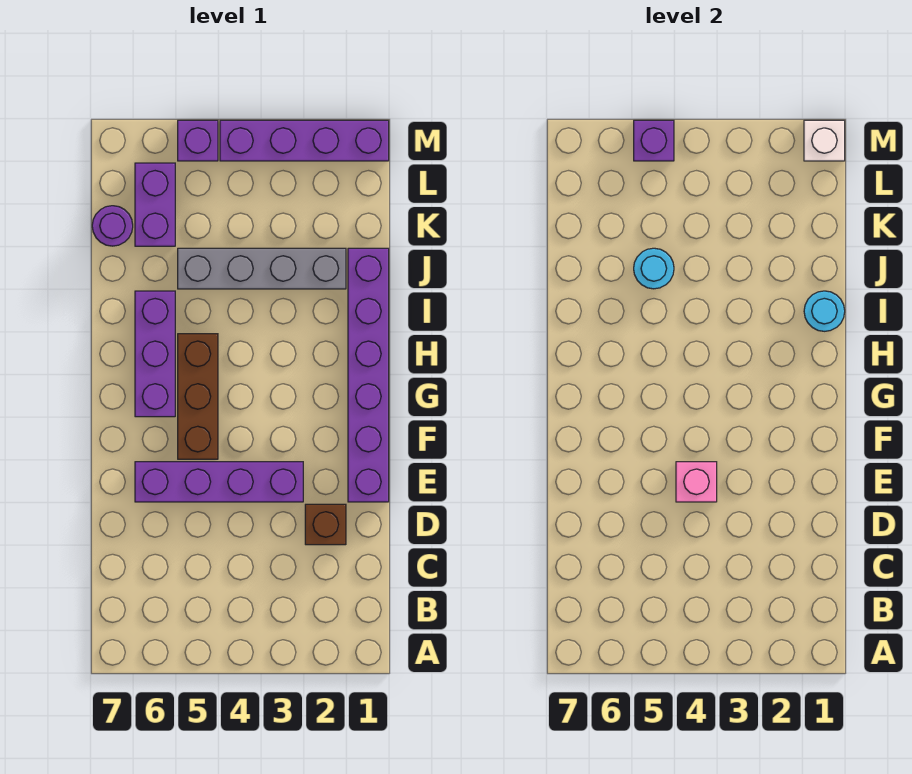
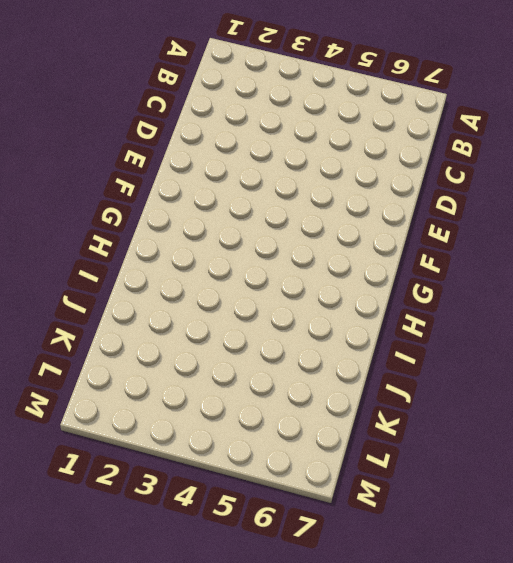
none -> brown brick D2 level 1
none -> purple brick E1:J1 level 1
none -> purple brick E3:E6 level 1

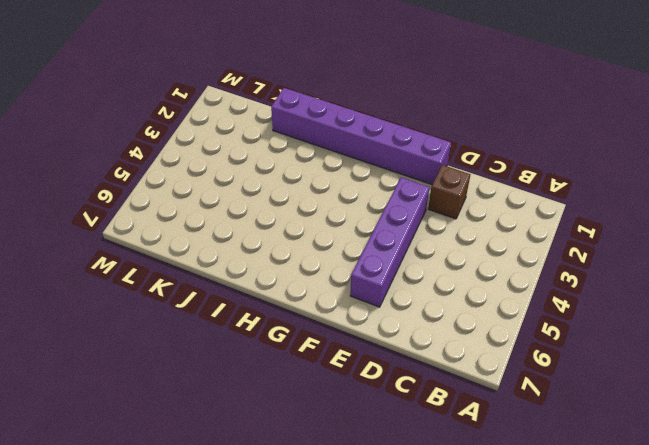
none -> brown brick F5:H5 level 1
none -> purple brick G6:I6 level 1
none -> grey brick J2:J5 level 1

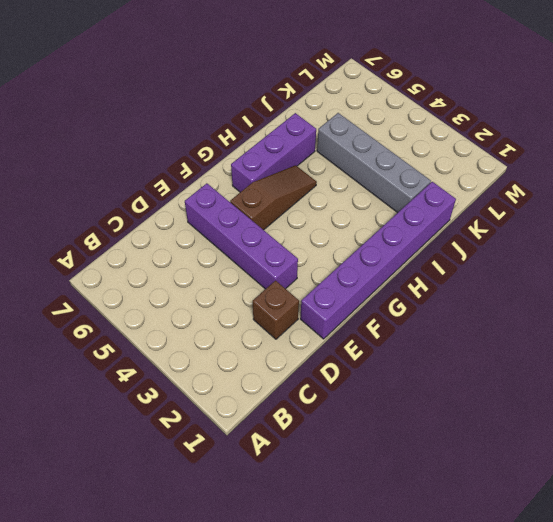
brown slope F5:H5 level 1 top F -> brown brick F5:H5 level 1
none -> purple brick K6:L6 level 1
none -> purple round brick K7 level 1
none -> purple brick M1:M4 level 1

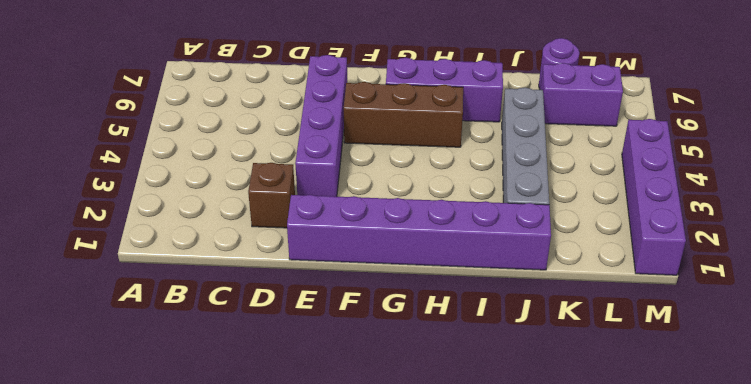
none -> purple brick M5 level 1
none -> pink brick E4 level 2
none -> cyan round brick I1 level 2

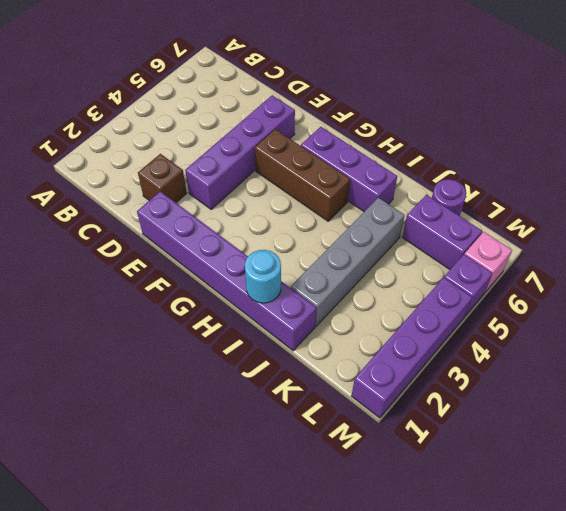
pink brick M6 level 1 -> pink brick E4 level 2
none -> cyan round brick J5 level 2
none -> white brick M1 level 2
none -> purple brick M5 level 2

